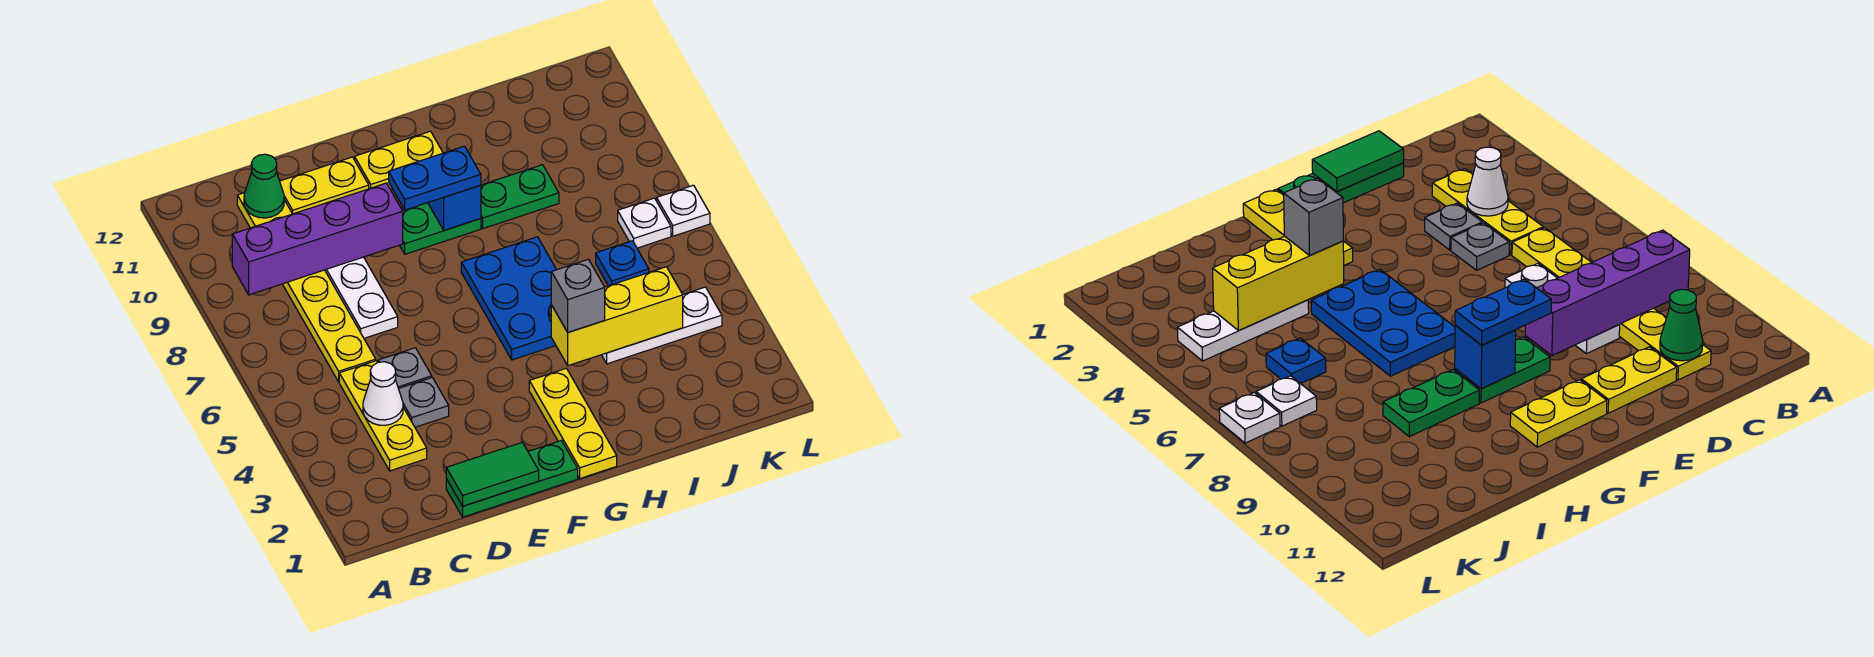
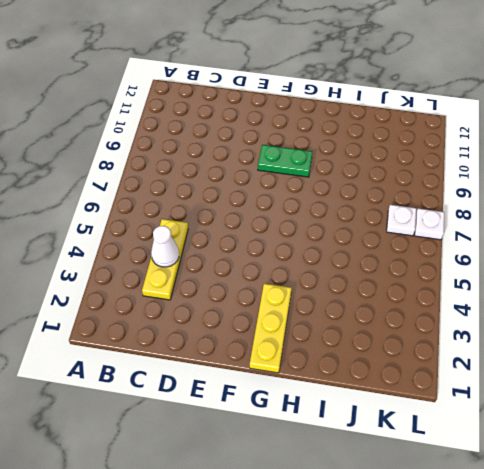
none -> yellow plate C6:C11 level 1
none -> green plate D1:F1 level 1
none -> grey plate D4 level 1

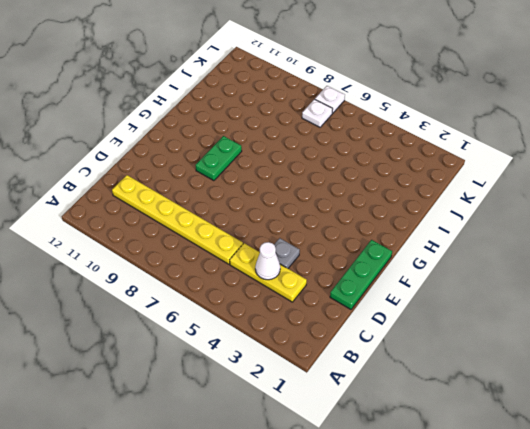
none -> grey plate D5 level 1
none -> white plate D7:D9 level 1
none -> yellow plate D11:E11 level 1

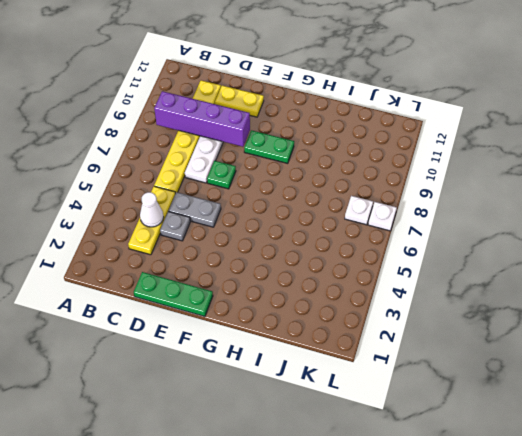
grey plate D5:E5 level 1 -> grey plate D5 level 1
green plate E7 level 1 -> none
none -> yellow plate F11:G11 level 1
none -> yellow plate G1:G3 level 1
none -> blue plate G5:H7 level 1

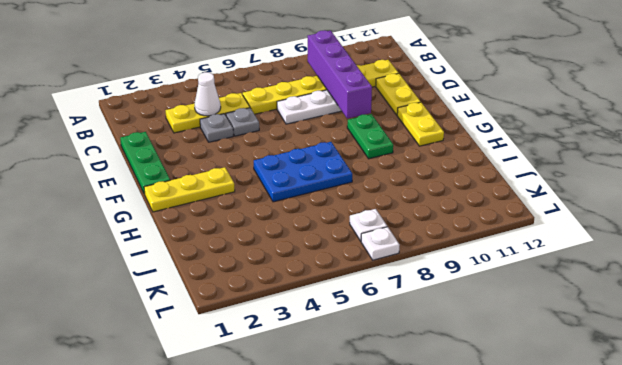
none -> green plate H9:I9 level 1
none -> white plate I4:K4 level 1
none -> blue plate J6 level 1

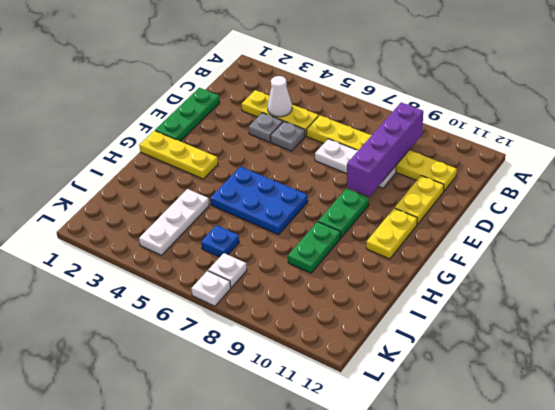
none -> green cone C11 level 2
none -> green tile D1:E1 level 2
none -> blue brick G9 level 2

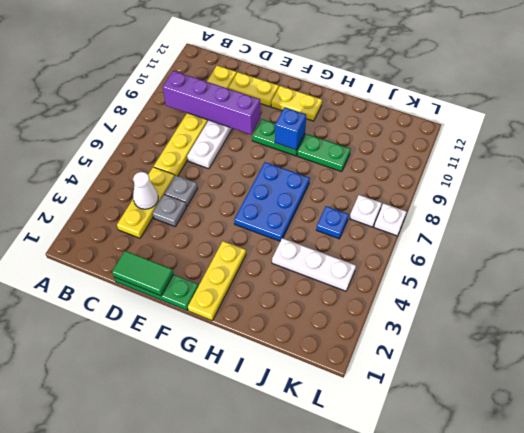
none -> green cone C11 level 2
none -> yellow brick H4:J4 level 2
none -> blue plate F9:G9 level 3

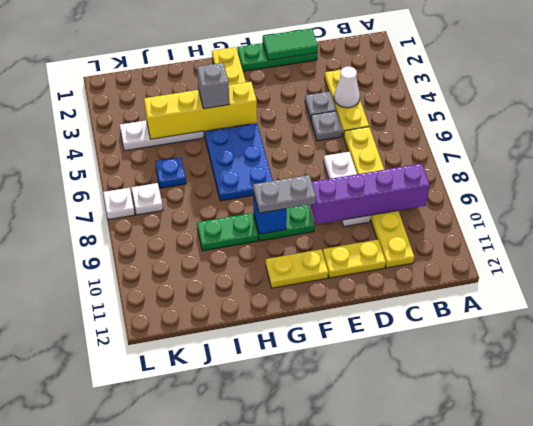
grey plate F9:G9 level 3 -> blue plate F9:G9 level 3
yellow brick G4:J4 level 2 -> yellow brick H4:J4 level 2
none -> green cone C11 level 2

